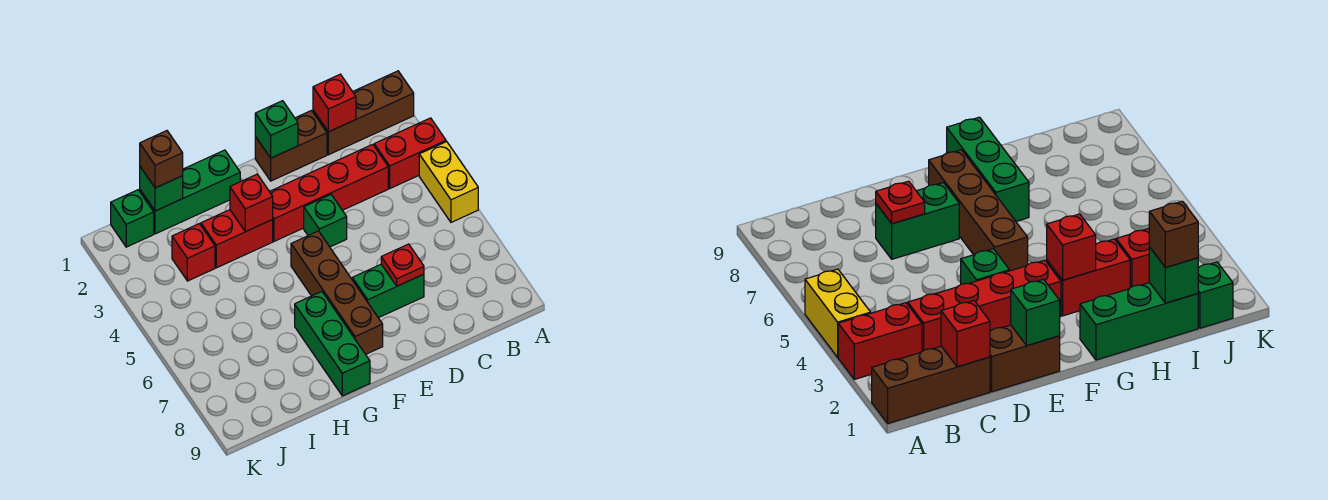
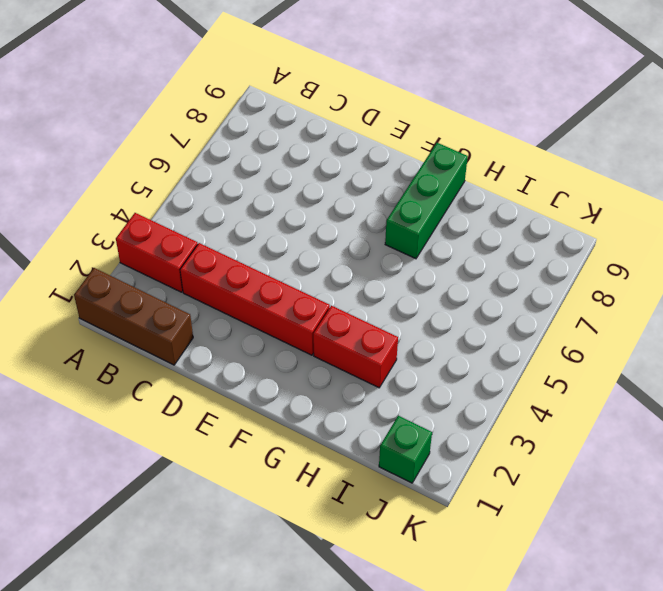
none -> yellow brick A4:A5 level 1
none -> brown brick D1:E1 level 1
none -> green brick D7:E7 level 1

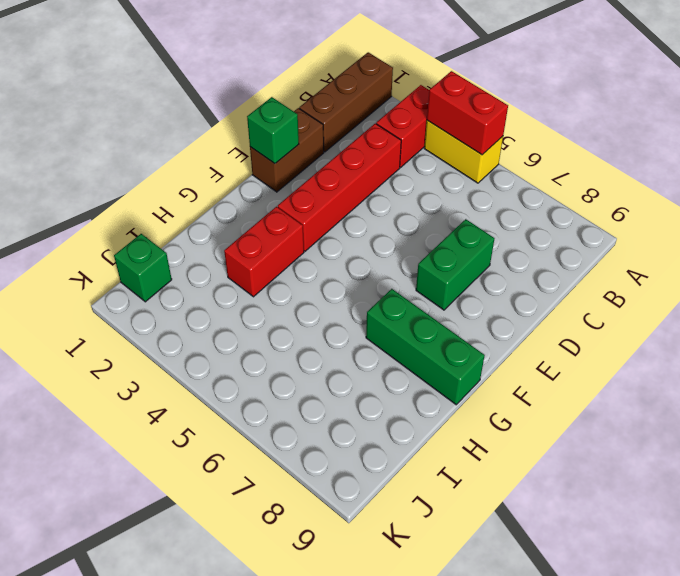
red brick A4:A5 level 2 -> none
none -> green brick E4 level 1
none -> brown brick F5:F8 level 1
none -> green brick G1:I1 level 1

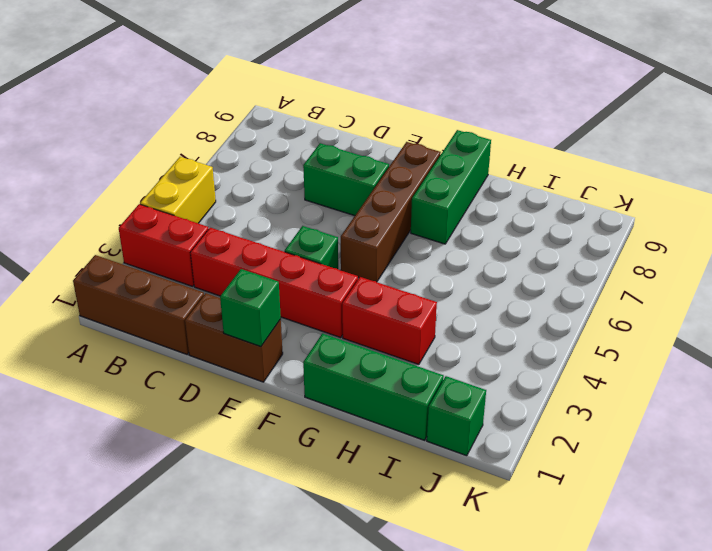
none -> red brick I3 level 1
none -> red brick C1 level 2
none -> red plate D7 level 2

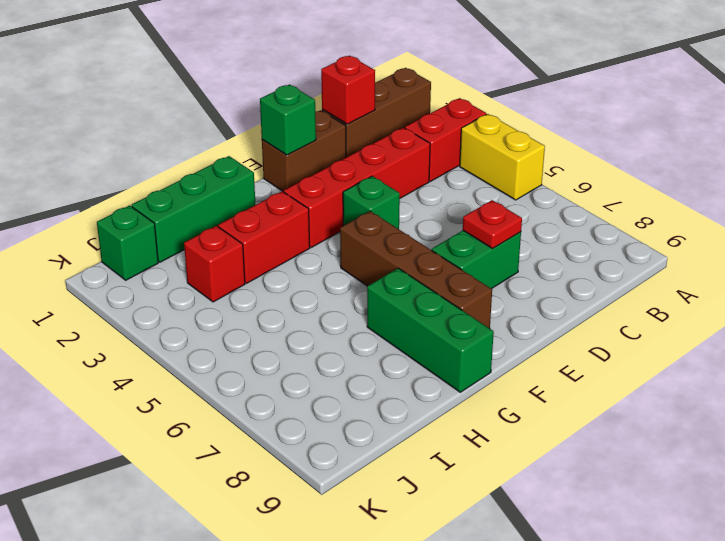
none -> red brick G3 level 2
none -> green brick I1 level 2
none -> brown brick I1 level 3

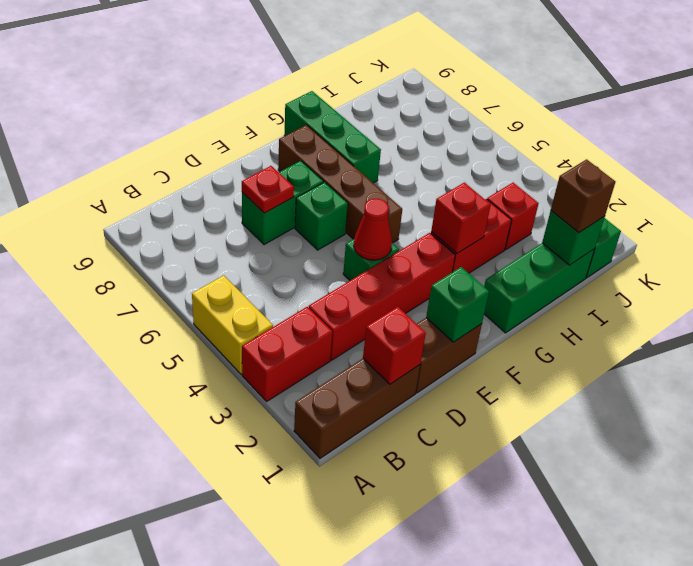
red cone E4 level 2 -> none
green brick E6 level 1 -> none

